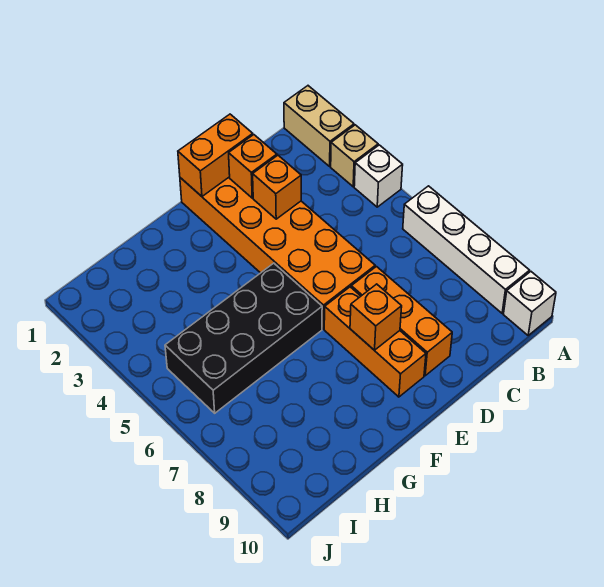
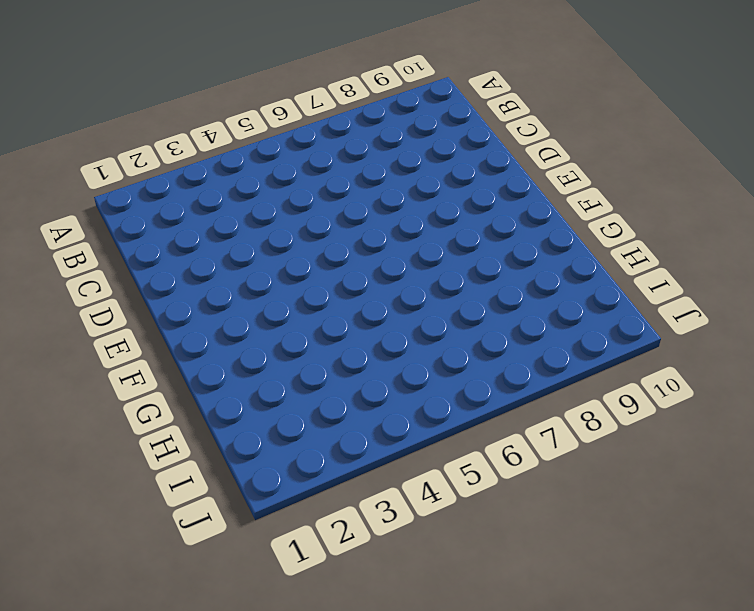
none -> tan brick A1:A2 level 1
none -> tan brick A3 level 1
none -> white brick A4 level 1

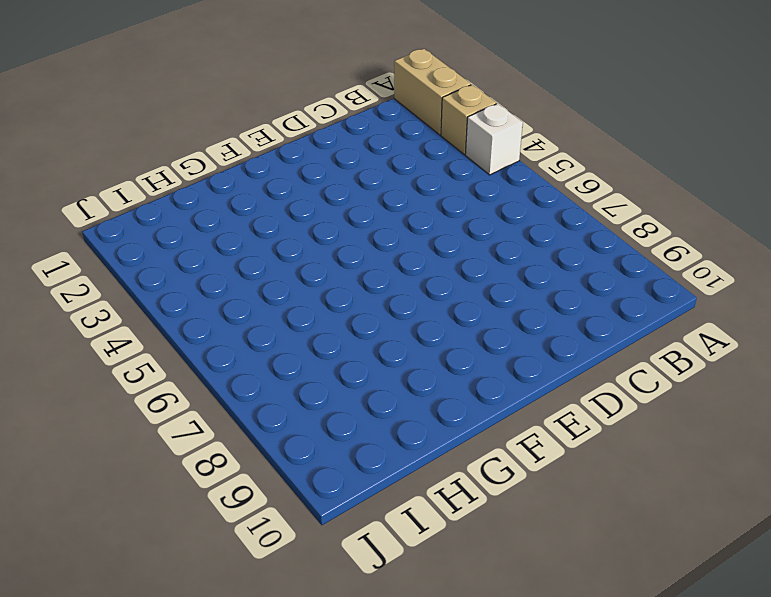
none -> white brick A6:A9 level 1
none -> white brick A10 level 1
none -> orange brick D1:E6 level 1

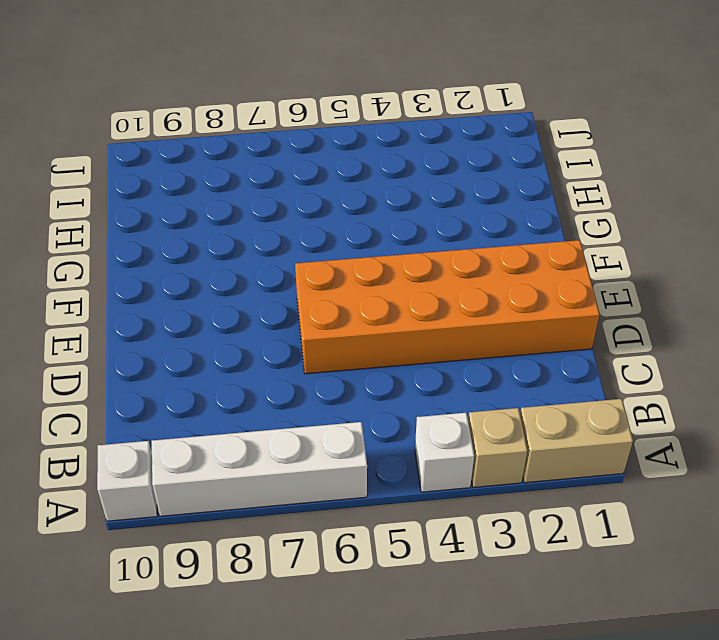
none -> orange brick D7:D9 level 1
none -> orange brick E7:E9 level 1
none -> black brick F5:I6 level 1

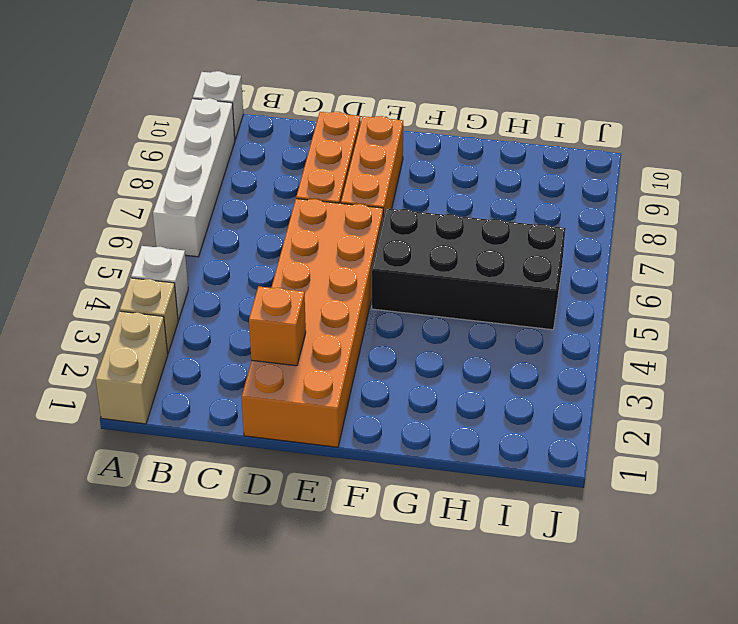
none -> orange brick D1:E1 level 2
none -> orange brick D3 level 2
none -> orange brick E8 level 2

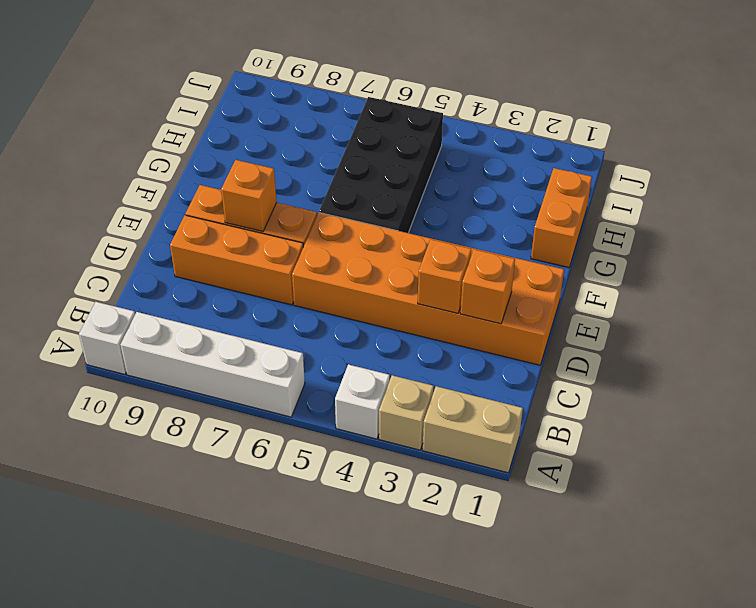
orange brick G1:H1 level 1 -> orange brick D1:E1 level 2

